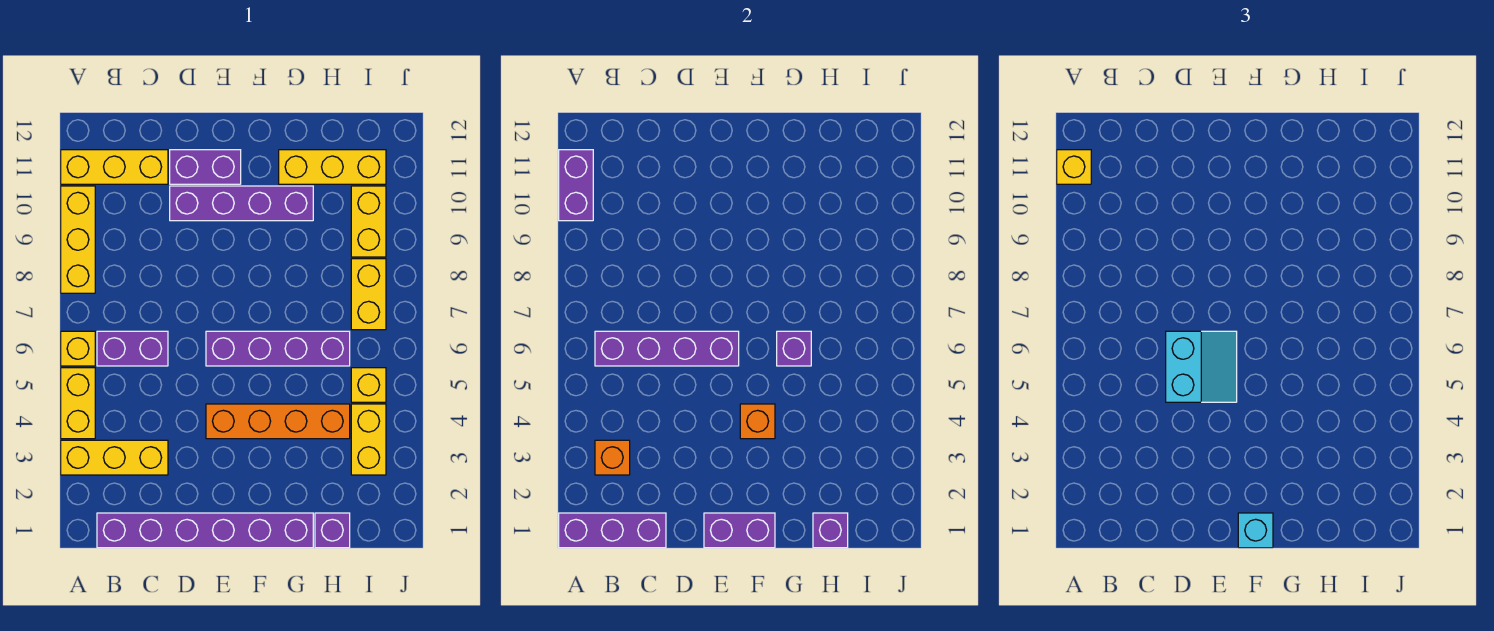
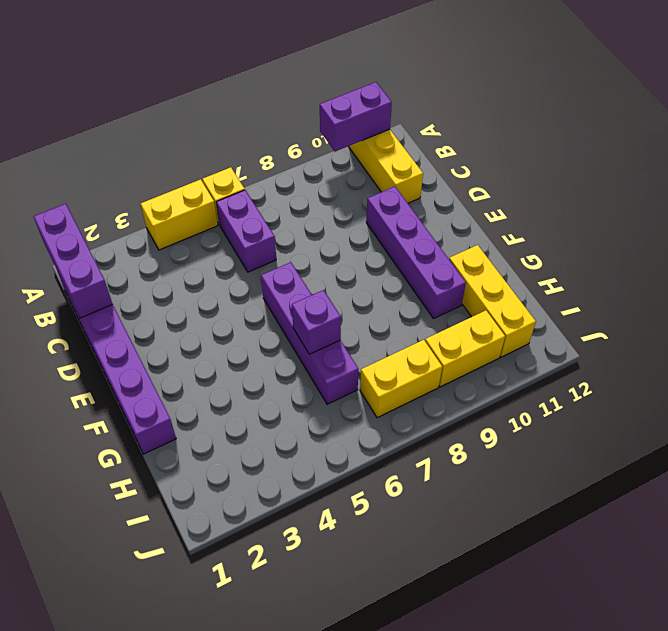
none -> yellow brick A3:C3 level 1
none -> yellow brick A8:A10 level 1
none -> purple brick D11:E11 level 1

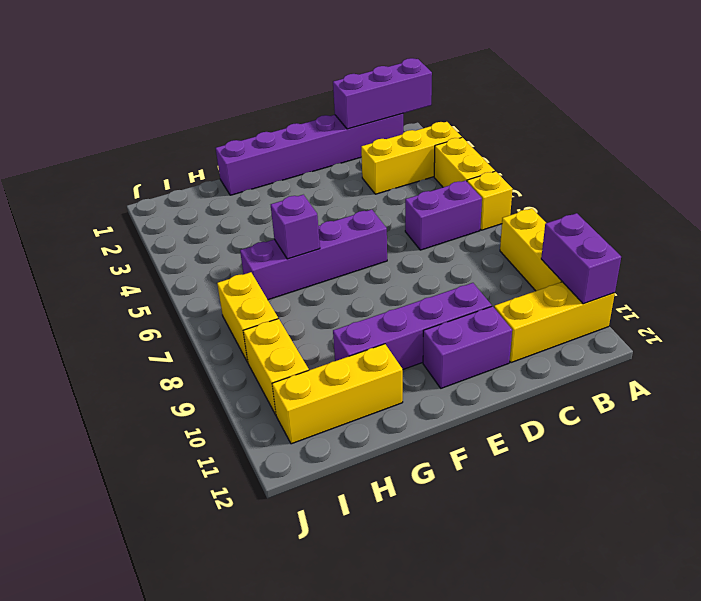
none -> orange brick E4:H4 level 1
none -> purple brick H1 level 1
none -> yellow brick I3:I4 level 1

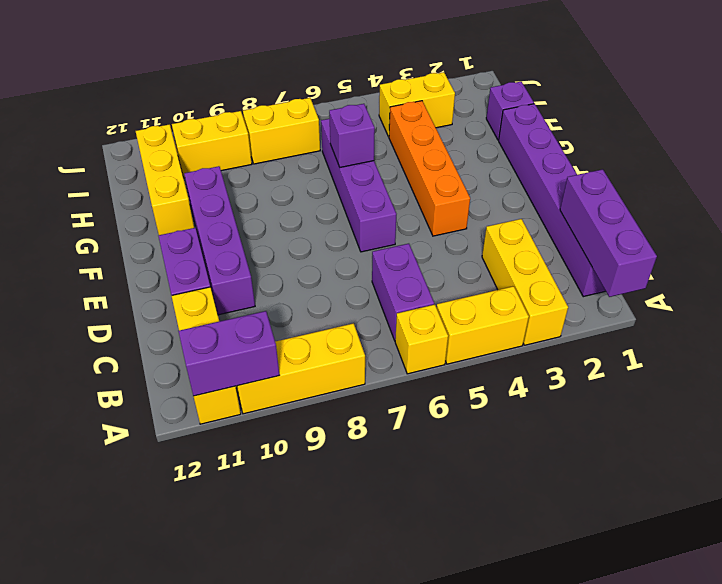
none -> yellow brick I5 level 1
none -> orange brick B3 level 2
none -> purple brick B6:E6 level 2

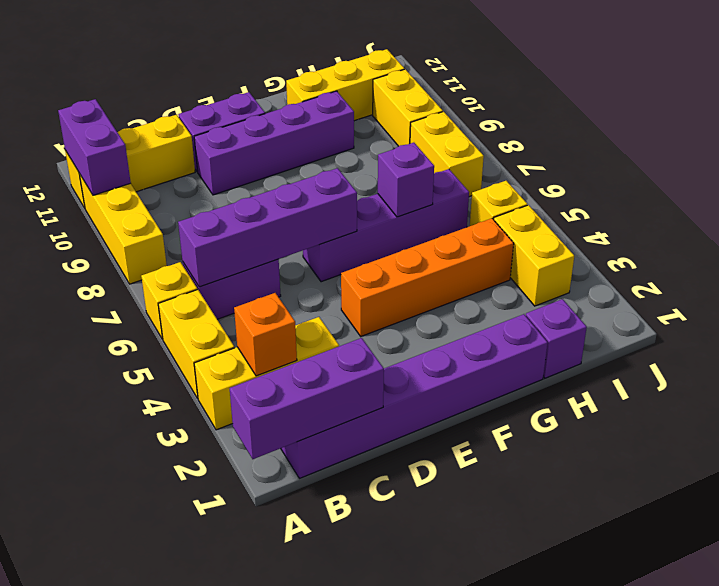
none -> purple brick E1:F1 level 2
none -> orange brick F4 level 2
none -> purple brick H1 level 2

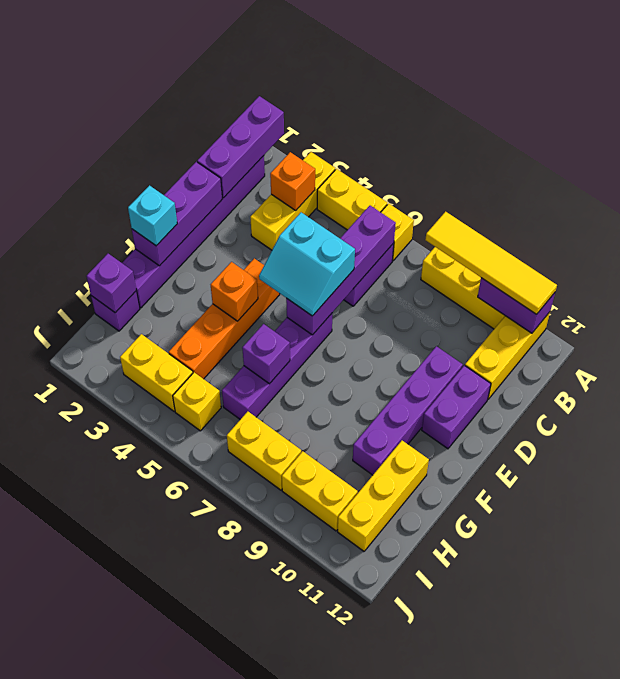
yellow tile A8:A11 level 3 -> yellow brick A11 level 3
purple brick D1:F1 level 2 -> purple brick E1:F1 level 2

